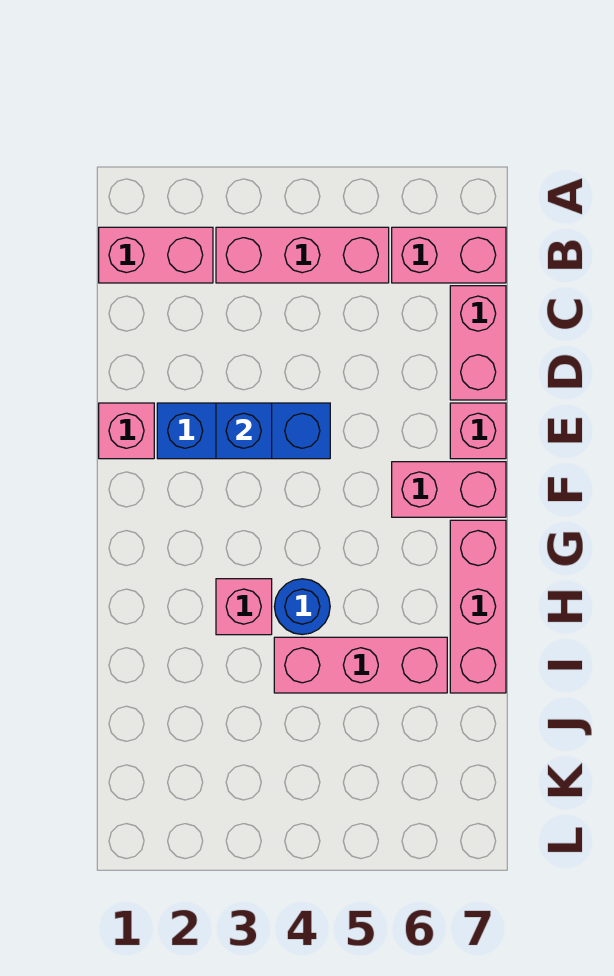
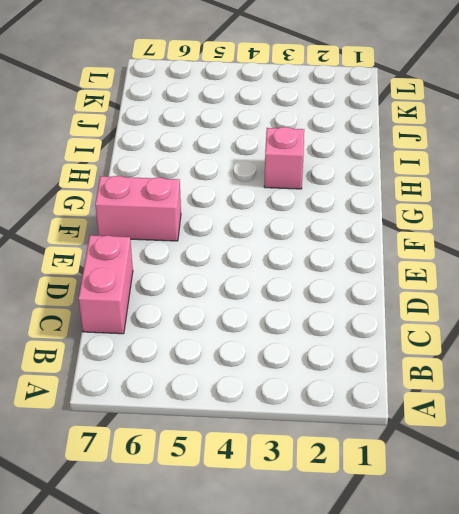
none -> pink brick B1:B2 level 1
none -> pink brick B3:B5 level 1
none -> pink brick B6:B7 level 1

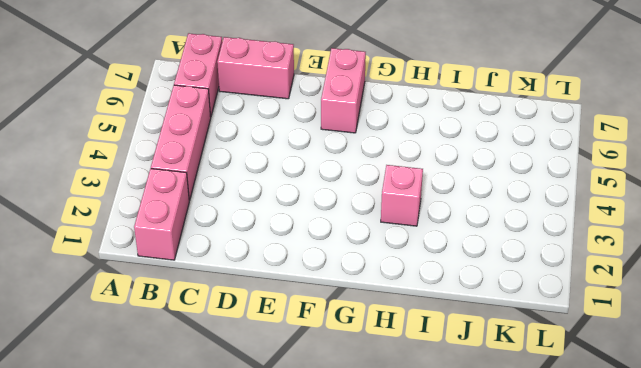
none -> pink brick E1 level 1
none -> blue brick E2:E4 level 1
none -> pink brick E7 level 1

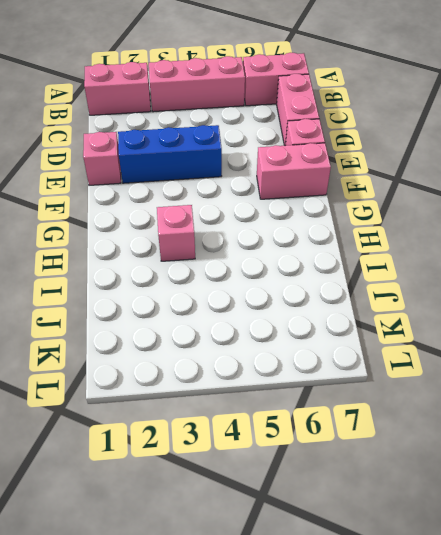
none -> pink brick G7:I7 level 1
none -> blue round brick H4 level 1
none -> pink brick I4:I6 level 1

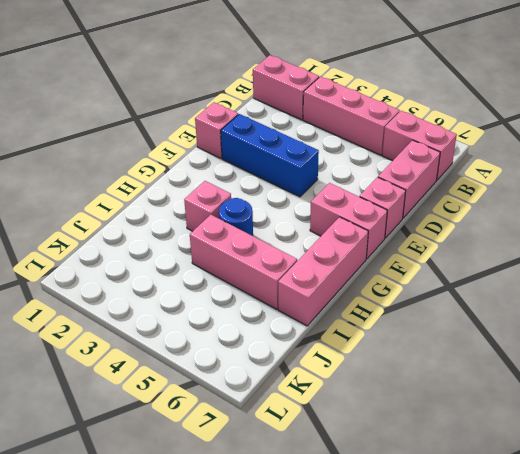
none -> blue brick E3 level 2

